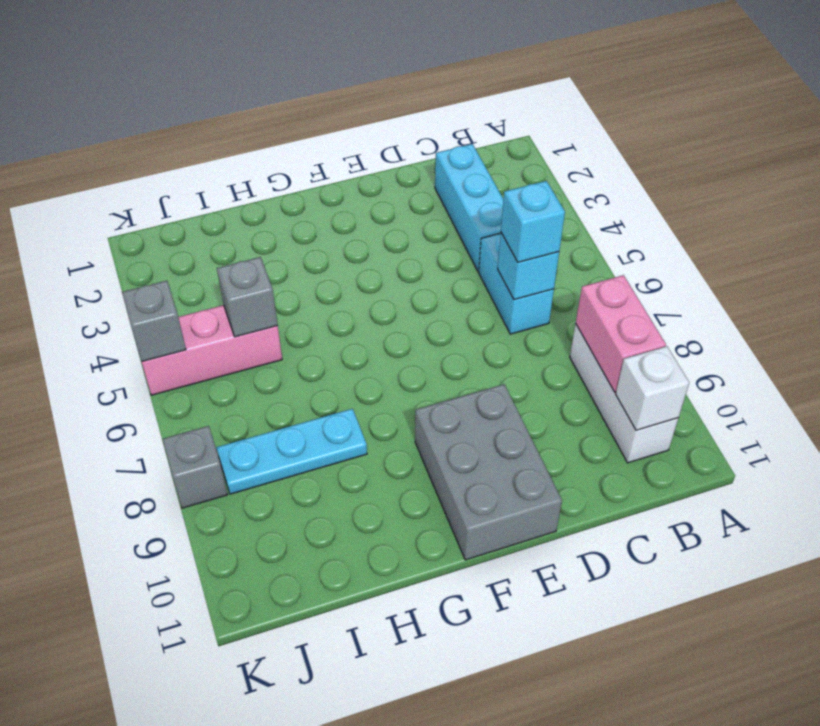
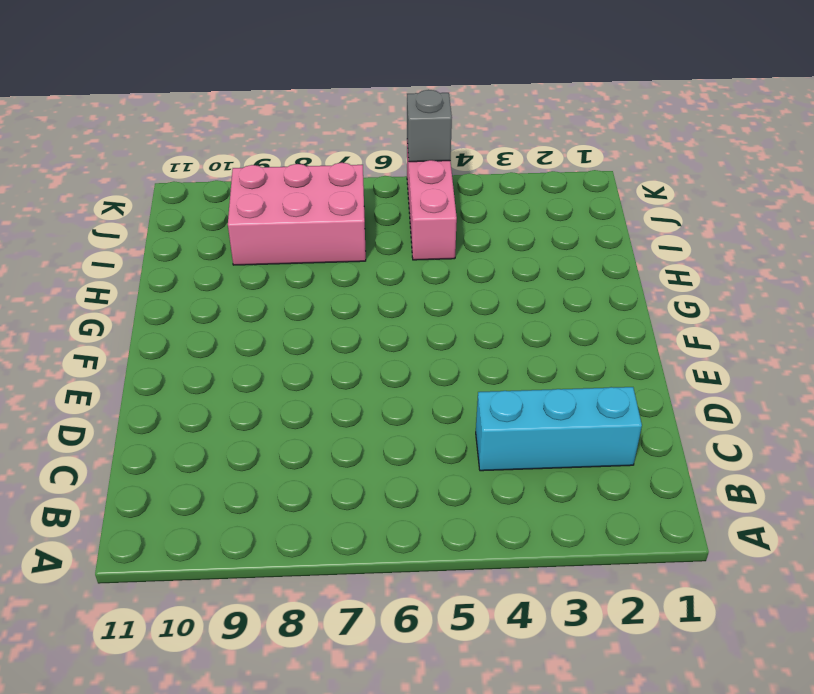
pink brick I7:J9 level 1 -> cyan plate H8:J8 level 1
none -> white brick B8:B10 level 1
none -> cyan brick C5:C6 level 1
none -> grey brick E9:F11 level 1

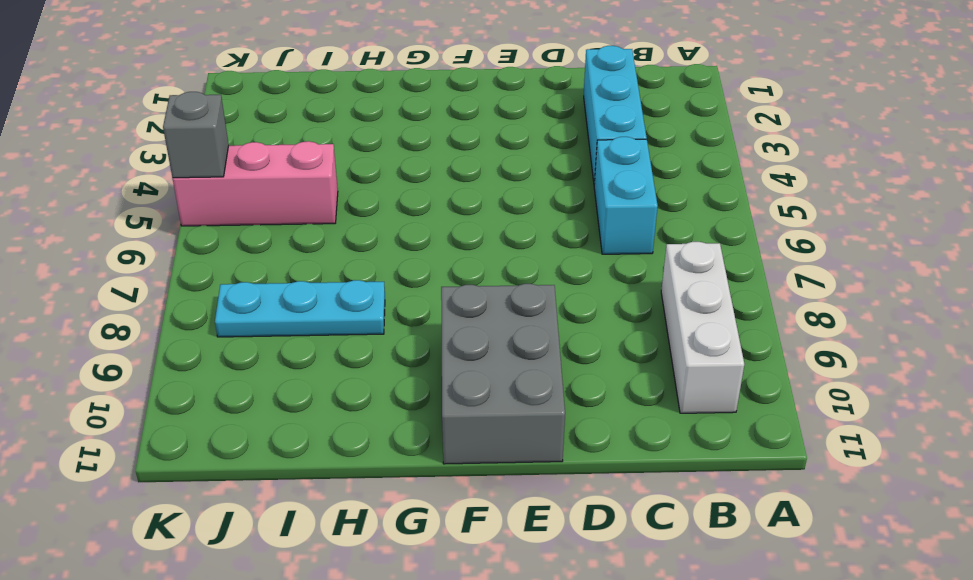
none -> grey brick K8 level 1
none -> pink brick B8:B9 level 2
none -> white brick B10 level 2

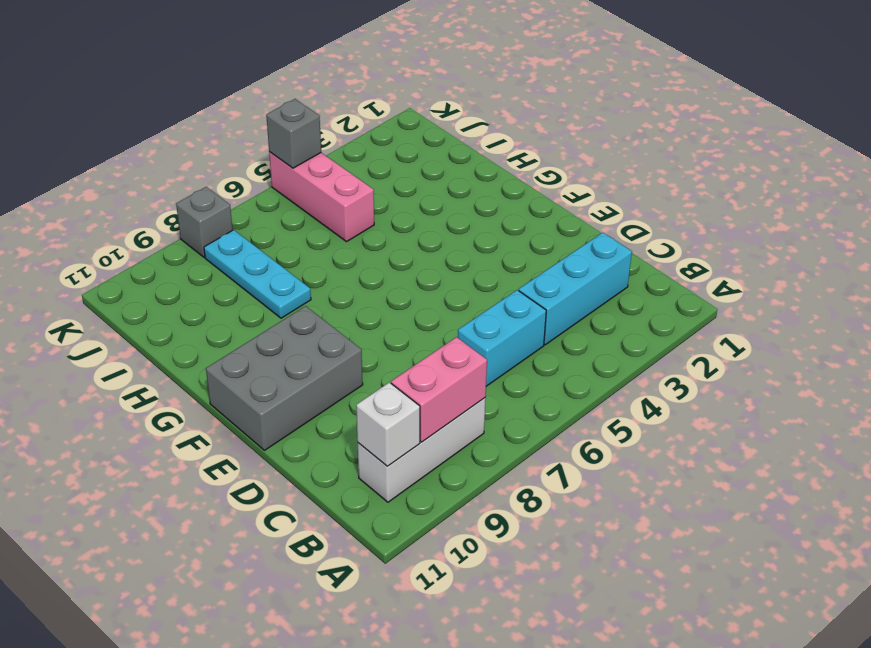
none -> cyan brick C6 level 2
none -> grey brick I5 level 2
none -> cyan brick C6 level 3

